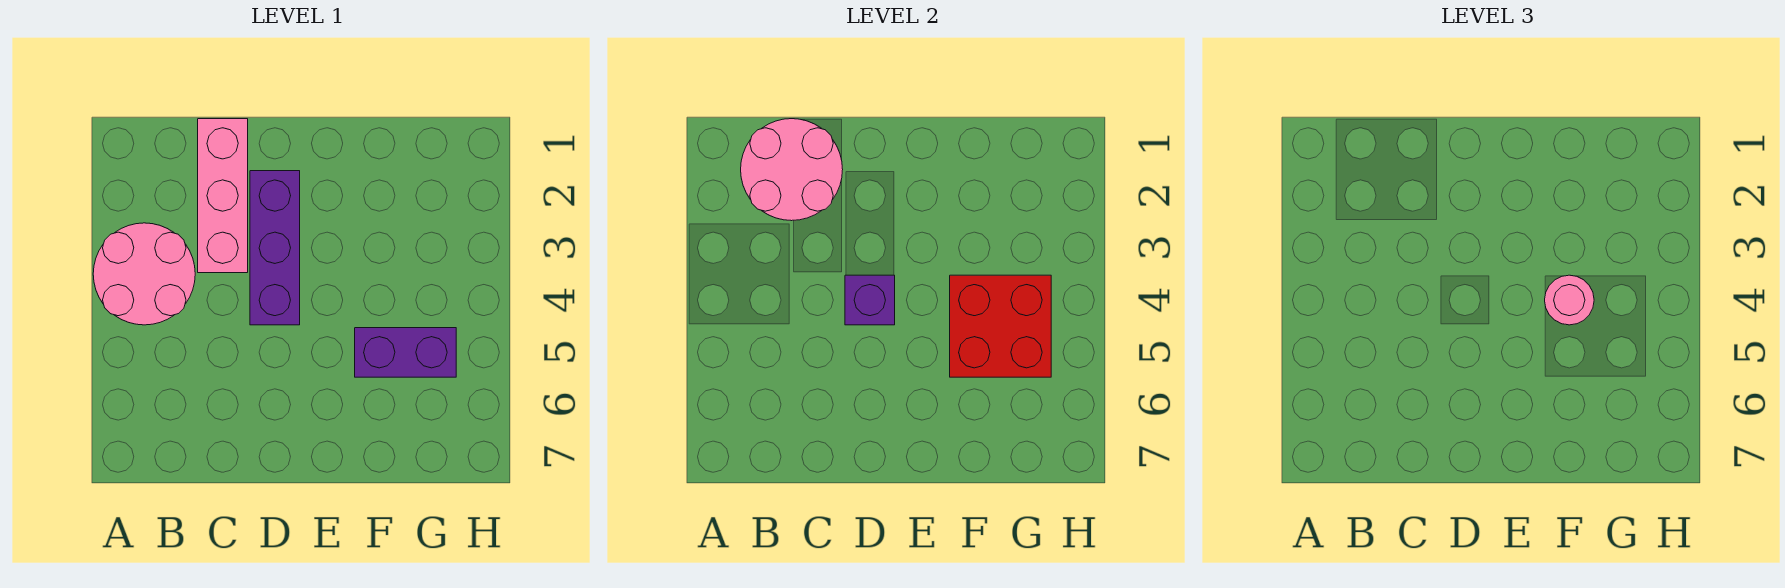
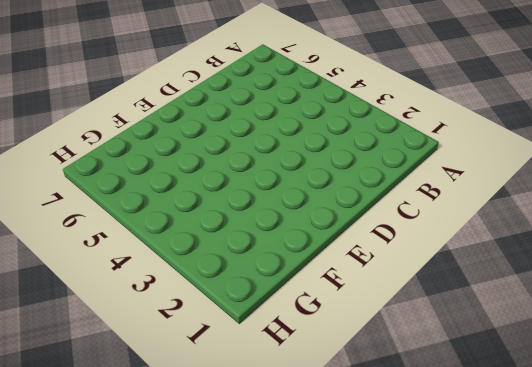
none -> pink round brick A3:B4 level 1
none -> pink brick C1:C3 level 1

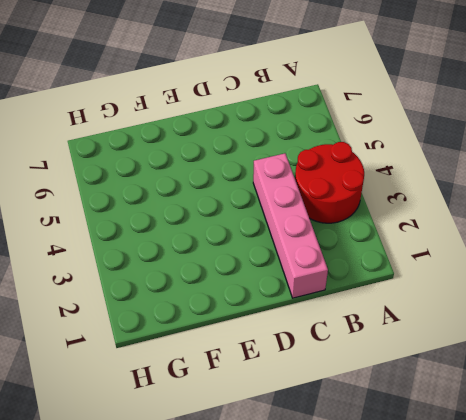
red round brick A3:B4 level 1 -> pink round brick A3:B4 level 1
pink brick C1:C4 level 1 -> pink brick C1:C3 level 1
none -> purple brick D2:D4 level 1
none -> purple brick F5:G5 level 1

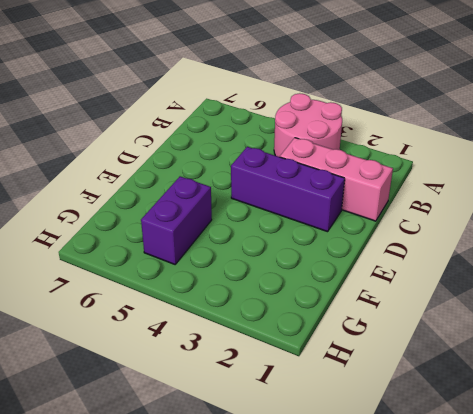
none -> pink round brick B1:C2 level 2
none -> purple brick D4 level 2

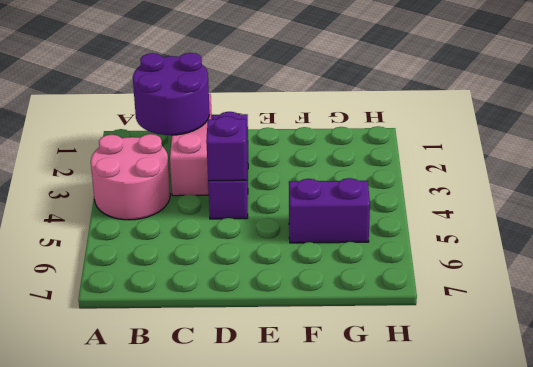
purple round brick B1:C2 level 2 -> pink round brick B1:C2 level 2
none -> red brick F4:G5 level 2
none -> pink round brick F4 level 3

